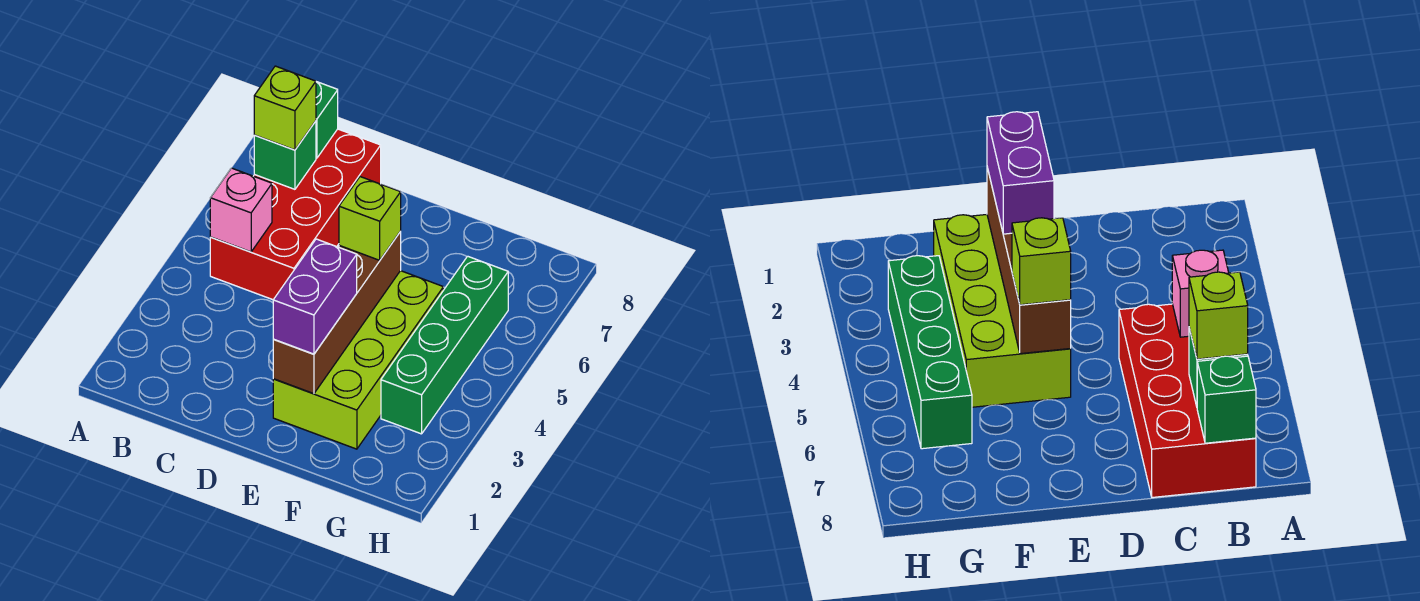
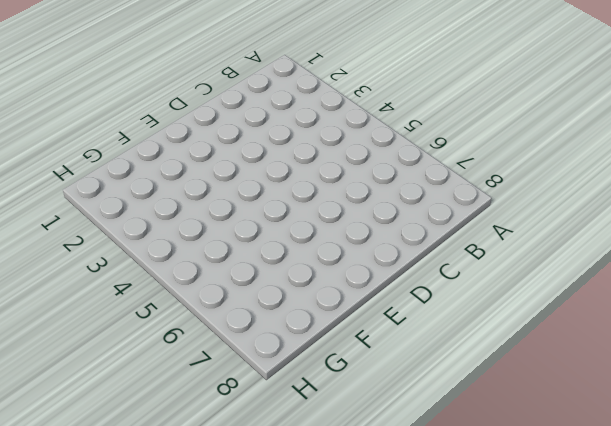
none -> red brick B5:C8 level 1
none -> lime brick E2:F5 level 1

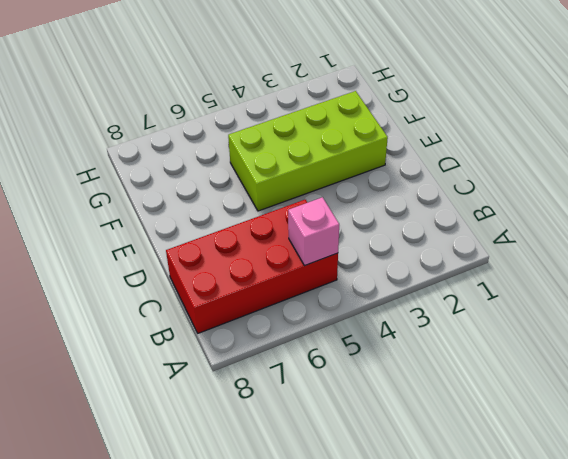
none -> green brick G3:G6 level 1
none -> green brick B7 level 2

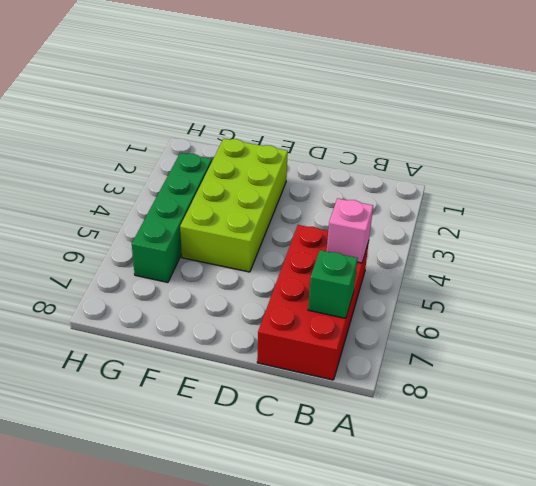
none -> green brick B8 level 2
none -> brown brick E2:E5 level 2

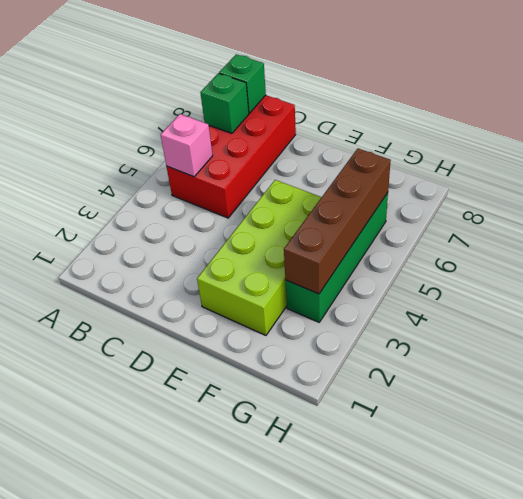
brown brick G3:G6 level 2 -> brown brick E2:E5 level 2
none -> lime brick B7 level 3
none -> purple brick E2:E3 level 3

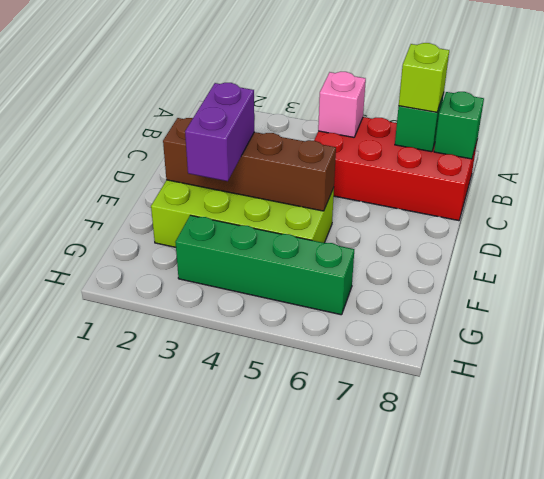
purple brick E3:F3 level 3 -> purple brick E2:E3 level 3
none -> lime brick E5 level 3

